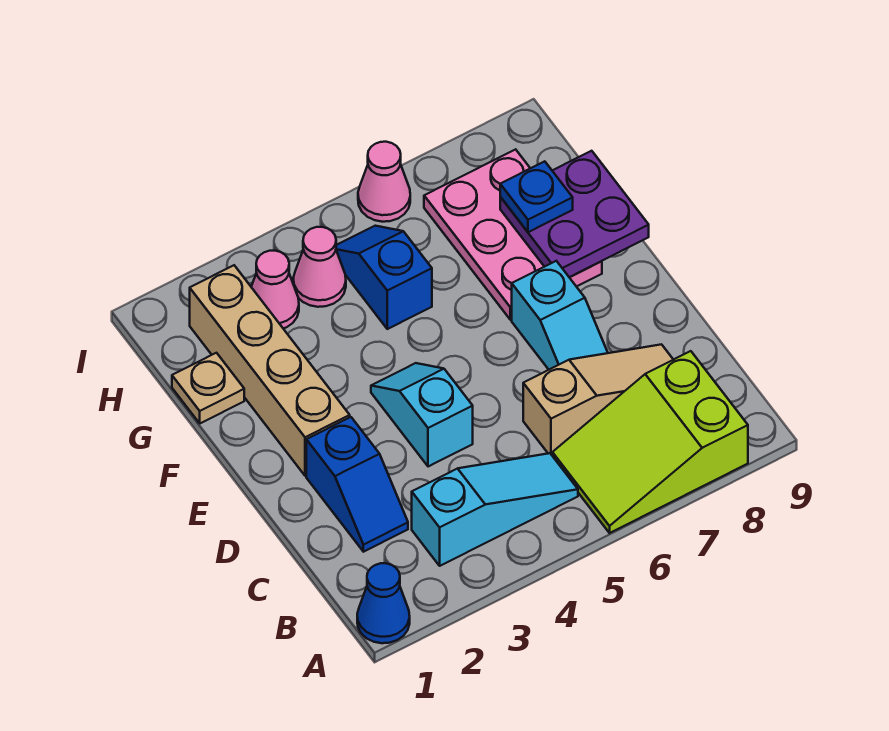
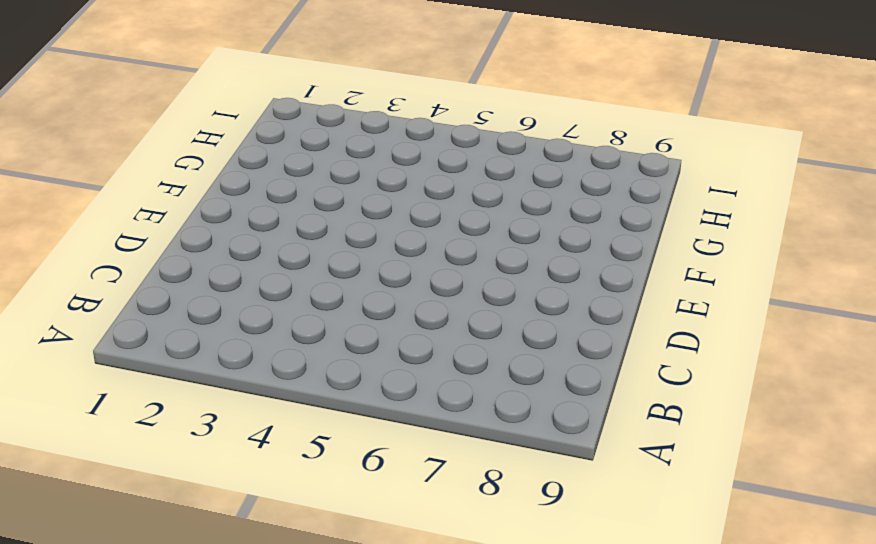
none -> blue cone A1 level 1
none -> lime slope A6:B8 level 1 top 8
none -> cyan slope B3:B5 level 1 top 3

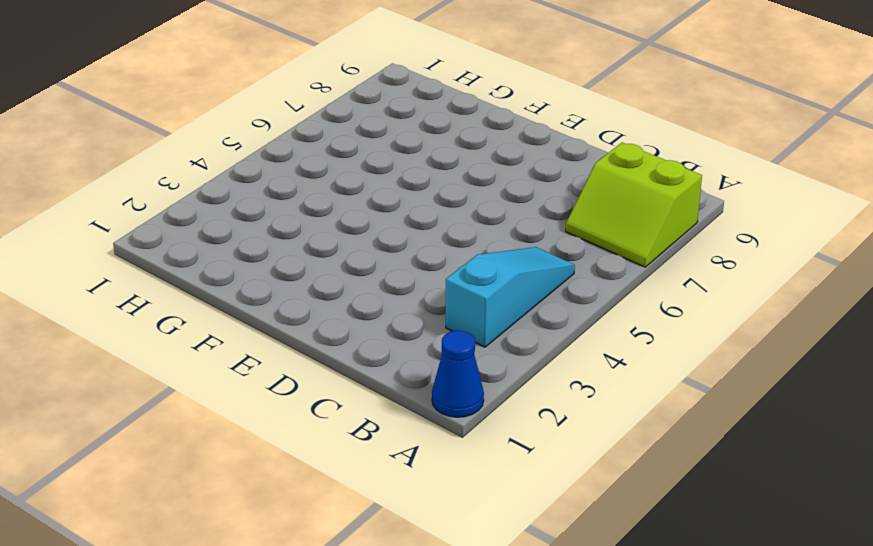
lime slope A7:B8 level 1 top 8 -> lime slope A6:B8 level 1 top 8
none -> blue slope C2:D2 level 1 top D
none -> tan slope C6:C8 level 1 top 6
none -> cyan slope D4:E4 level 1 top D

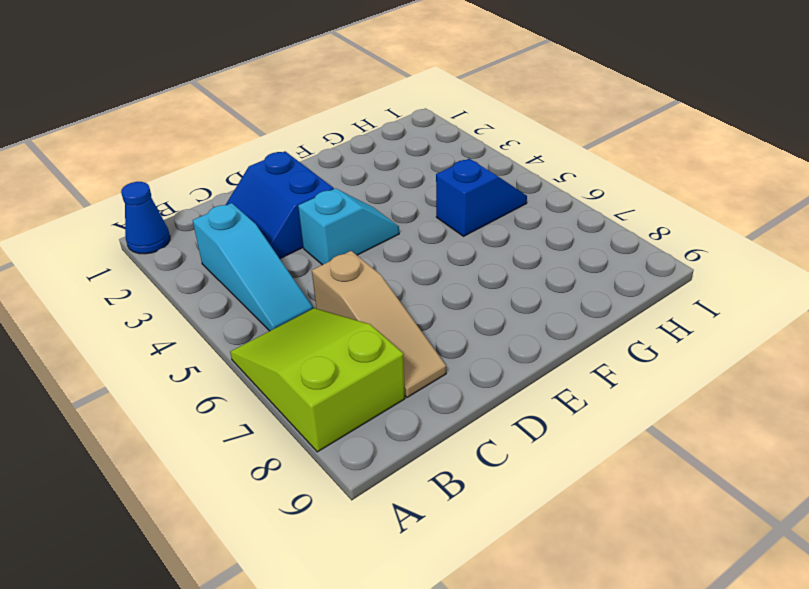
blue slope C2:D3 level 1 top D -> blue slope C2:D2 level 1 top D
none -> cyan slope D7:E7 level 1 top E
none -> tan brick E2:H2 level 1
none -> pink plate F7:H8 level 1

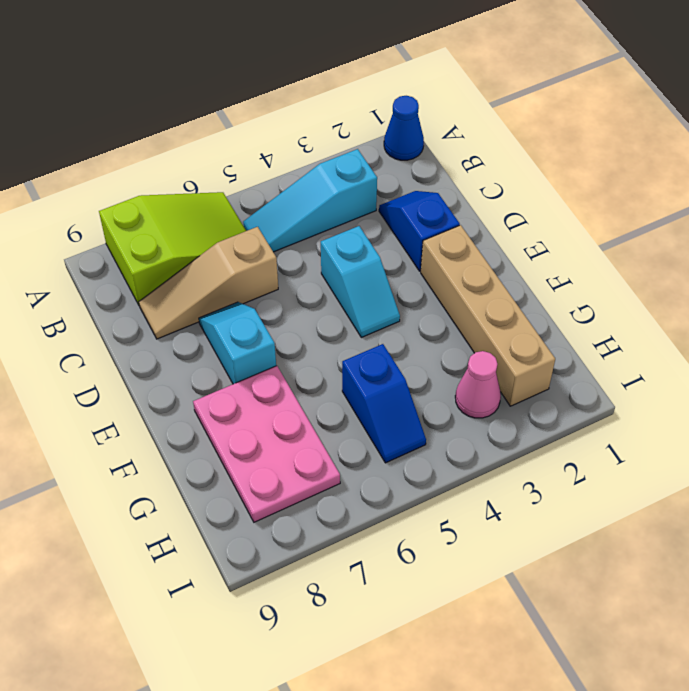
none -> tan plate G1 level 1
none -> pink cone H4 level 1
none -> pink cone I6 level 1

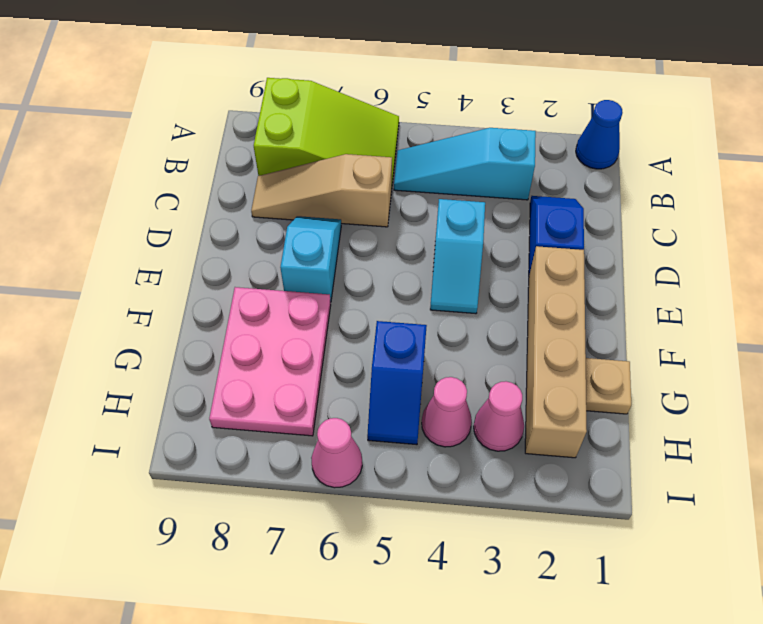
none -> purple plate F8:G9 level 2
none -> blue plate G8 level 3

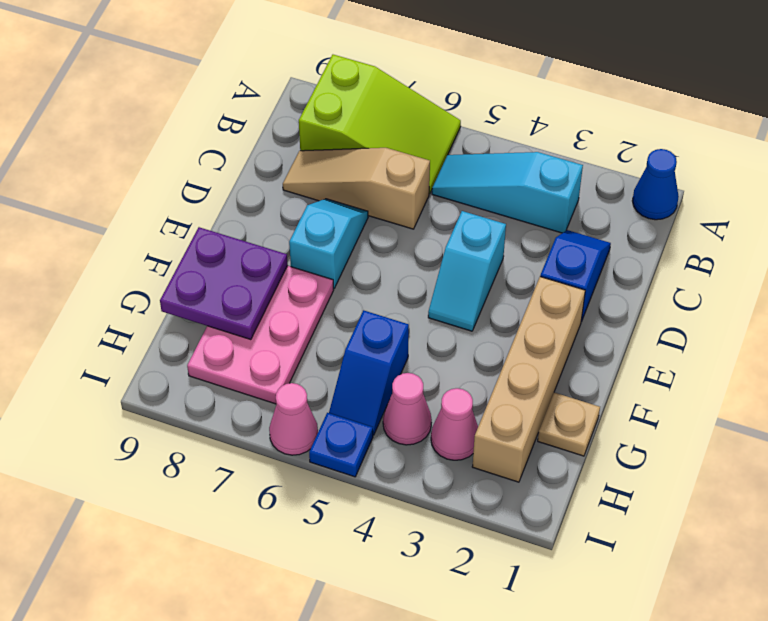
blue plate I5 level 1 -> blue plate G8 level 3

